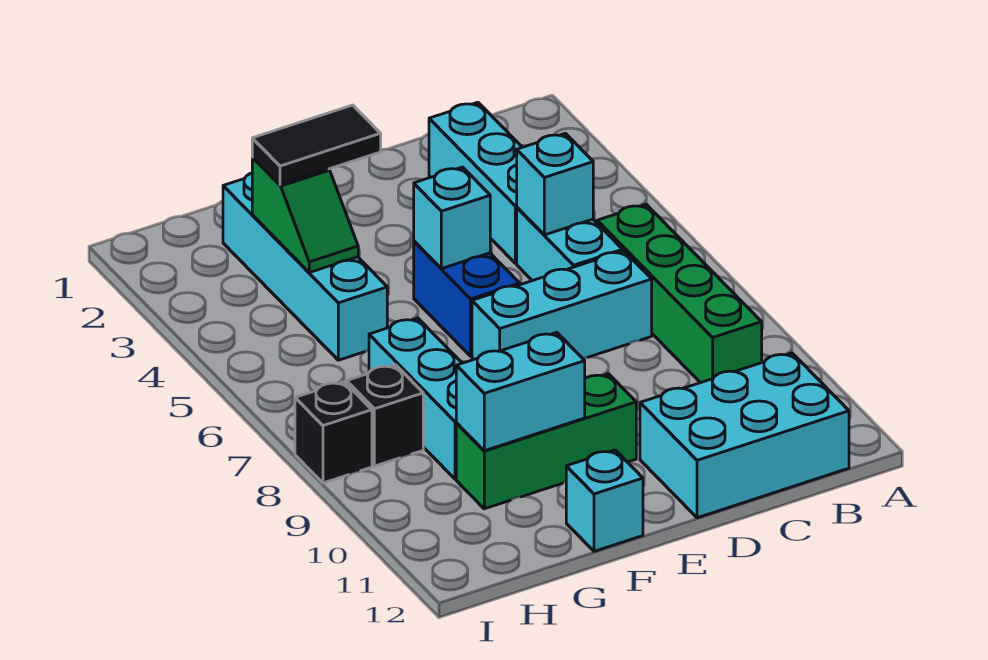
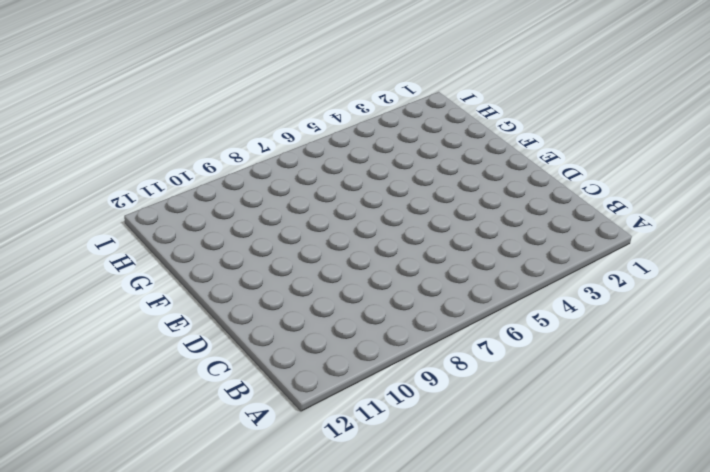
none -> green brick B6:B9 level 1
none -> cyan brick B11:D12 level 1
none -> cyan brick C2:C4 level 1

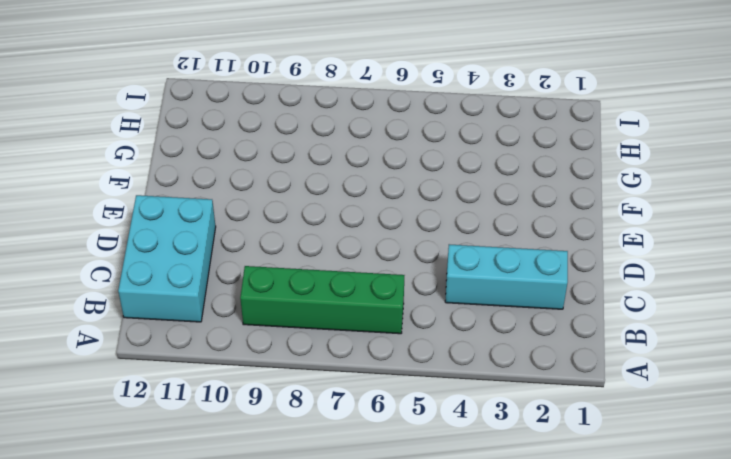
none -> cyan brick C5:C6 level 1
none -> cyan brick C7:E7 level 1
none -> blue brick E5:E6 level 1

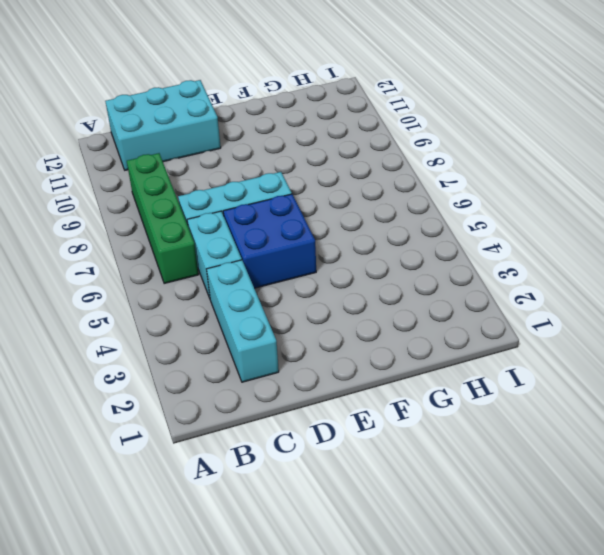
blue brick D5:E6 level 1 -> blue brick E5:E6 level 1
none -> green brick E10:G10 level 1
none -> cyan brick F12 level 1
none -> cyan brick G2:G5 level 1

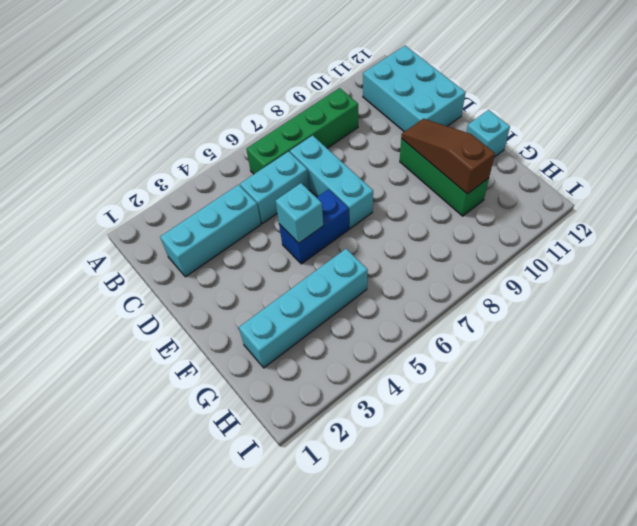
brown slope E10:G10 level 2 top G -> cyan brick F10:G10 level 2
none -> cyan brick G7:G9 level 1
none -> black brick H8 level 1
none -> black brick I8 level 1

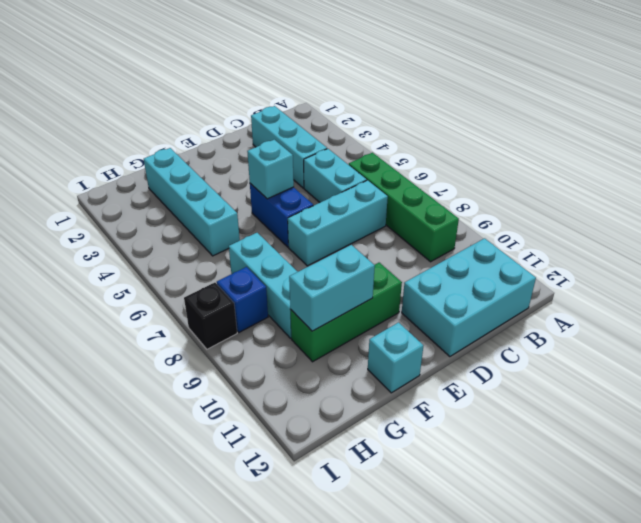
blue brick H8 level 1 -> black brick H8 level 1
none -> cyan brick C5 level 2
none -> green slope G3:G4 level 2 top 3
none -> black tile F3:G3 level 3

